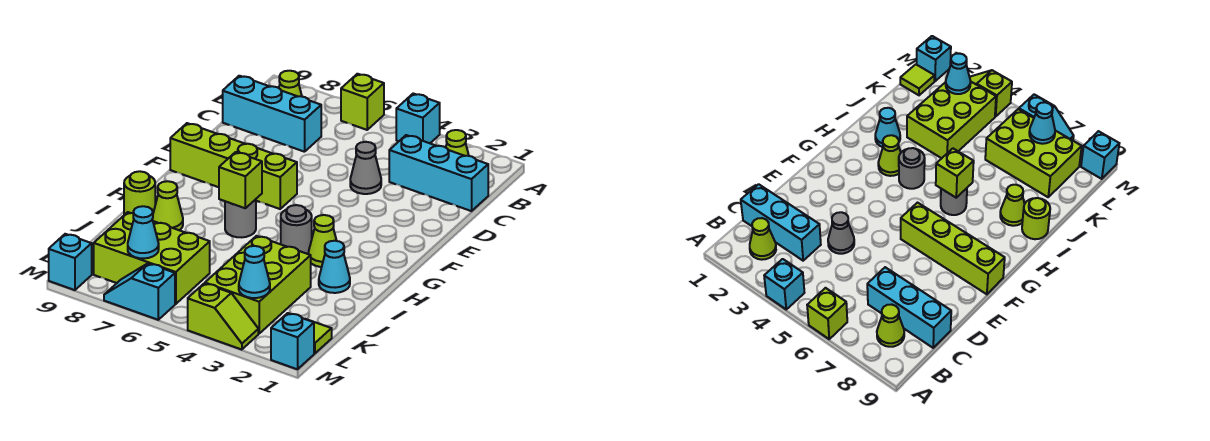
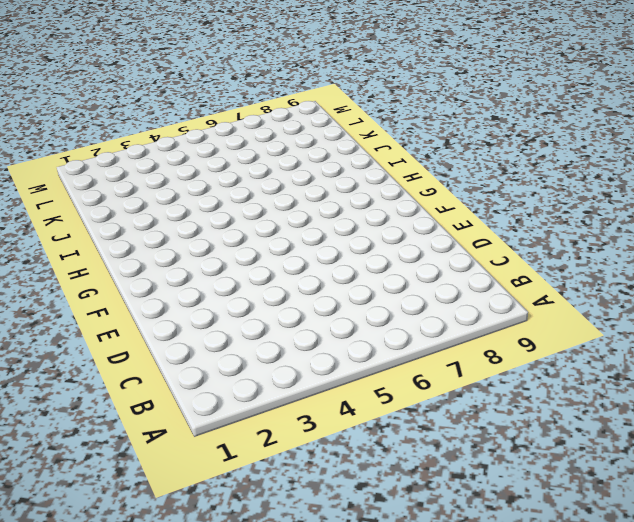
none -> cyan brick A4 level 1
none -> lime brick A6 level 1
none -> lime cone B2 level 1

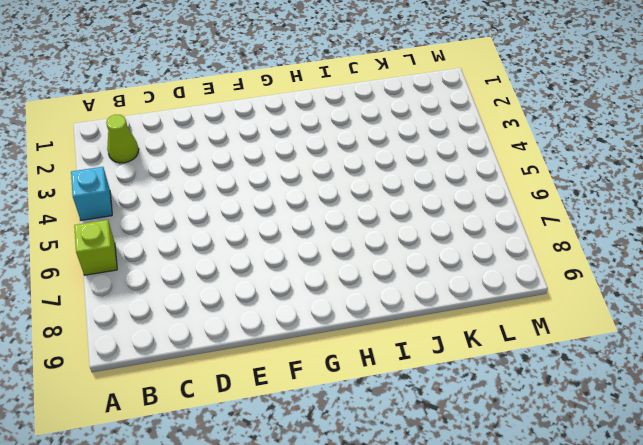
none -> lime cone B8 level 1
none -> cyan brick C1:C3 level 1
none -> cyan brick C7:C9 level 1

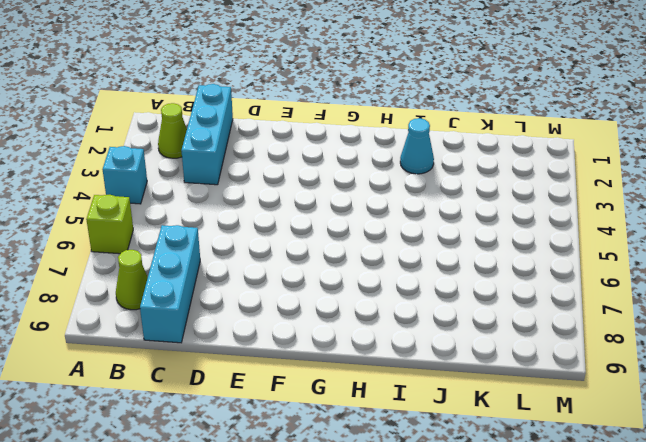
none -> grey cone D4 level 1
none -> lime brick F6:F9 level 1
none -> lime cone H3 level 1

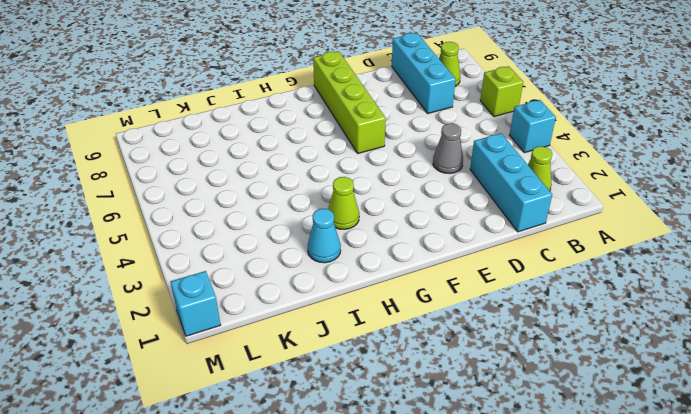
none -> grey round brick H4 level 1
none -> grey round brick H6 level 1
none -> lime cone I8 level 1

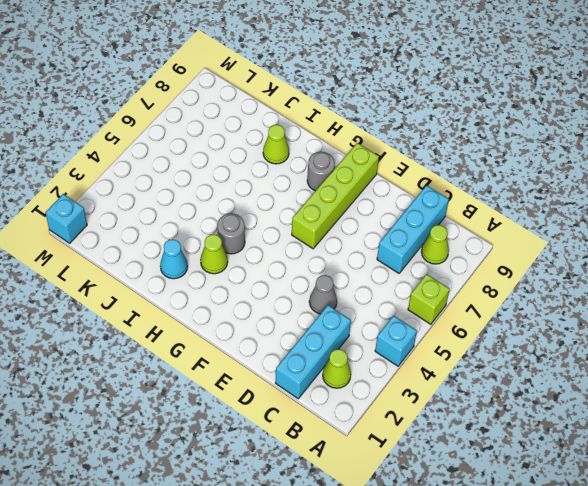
grey round brick G8 level 1 -> grey round brick H6 level 1
none -> lime round brick I9 level 1
none -> lime brick J3:L4 level 1
none -> lime brick K6:L8 level 1

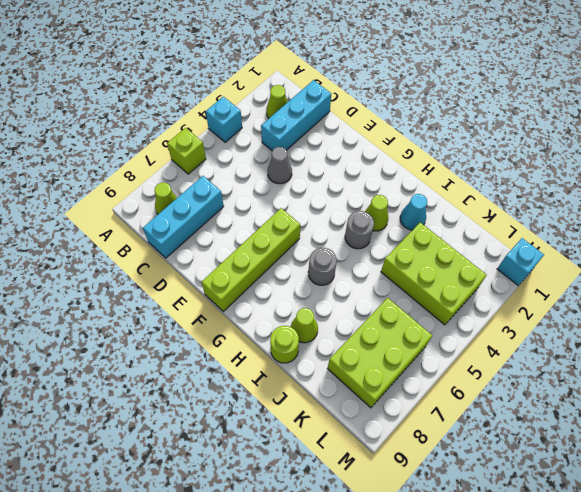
none -> lime tile L1 level 1
none -> lime slope M3:M4 level 1 top 4
none -> cyan slope M6:M7 level 1 top 6

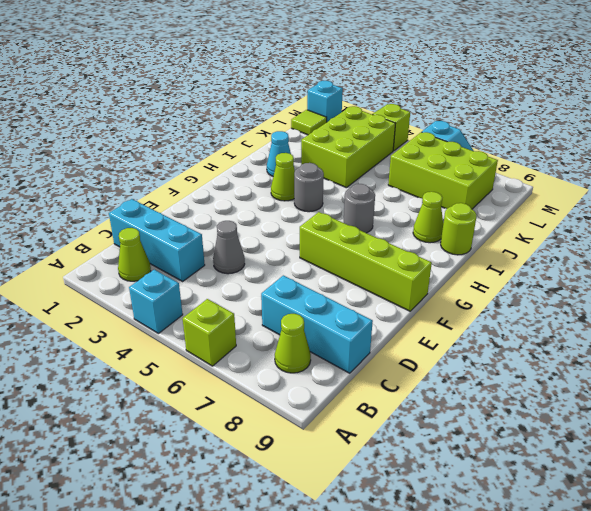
none -> cyan brick M9 level 1
none -> lime brick H6 level 2
none -> cyan cone L3 level 2

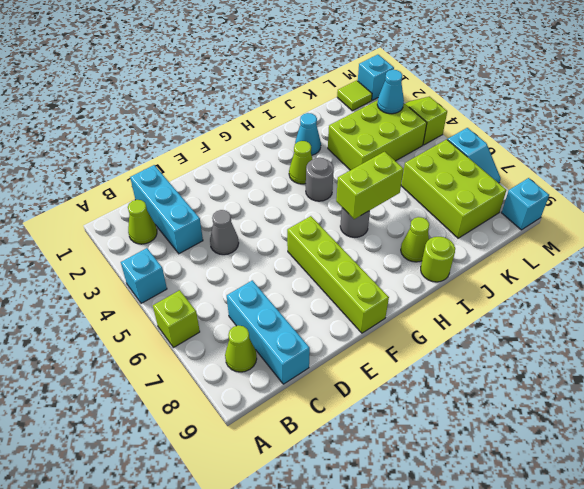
lime brick H6:I6 level 2 -> lime brick H6 level 2
none -> cyan cone L7 level 2

